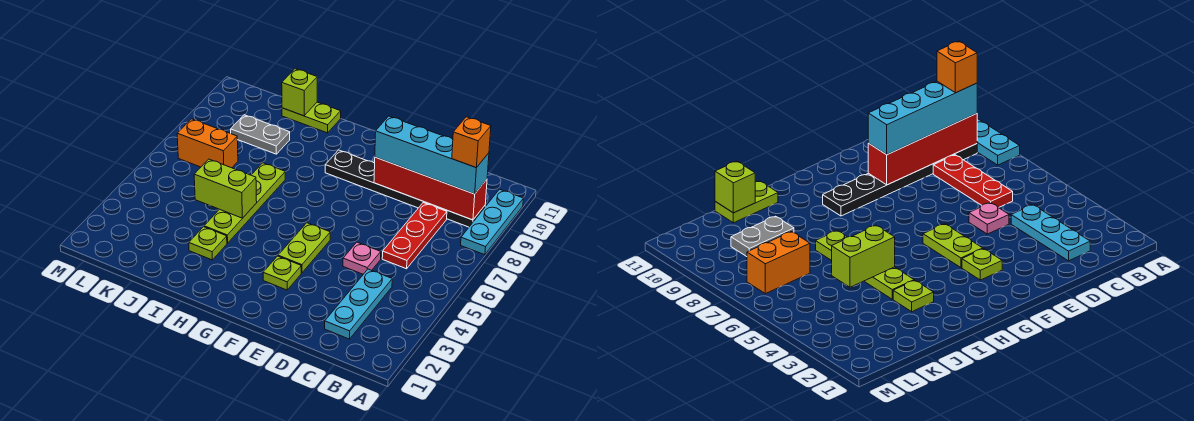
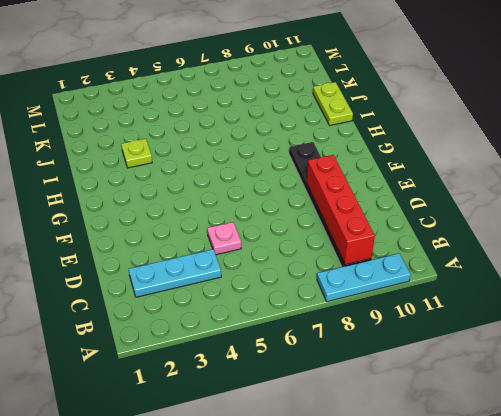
none -> red plate C6:C8 level 1
none -> lime plate F3 level 1
none -> lime plate F4:F5 level 1

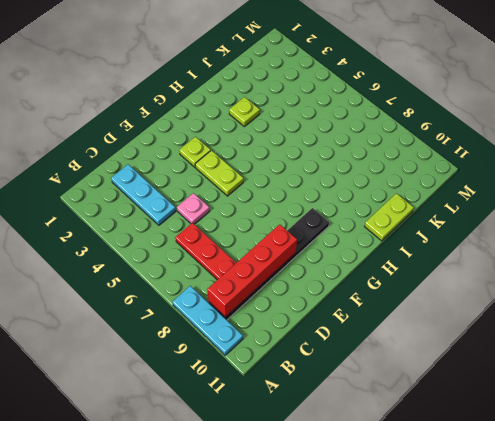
none -> lime plate I4:I7 level 1
none -> grey plate J9:K9 level 1
none -> orange brick K7:L7 level 1

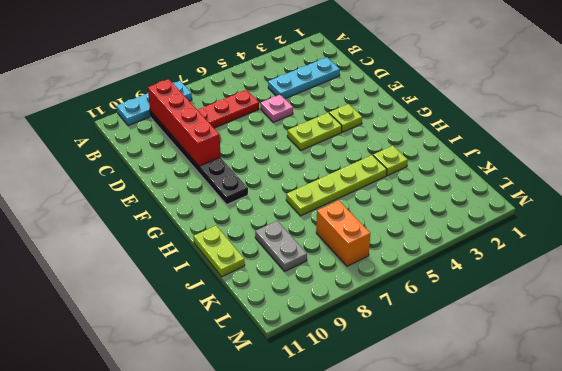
none -> lime brick I5:J5 level 2
none -> lime brick J11 level 2
none -> cyan brick B9:E9 level 3

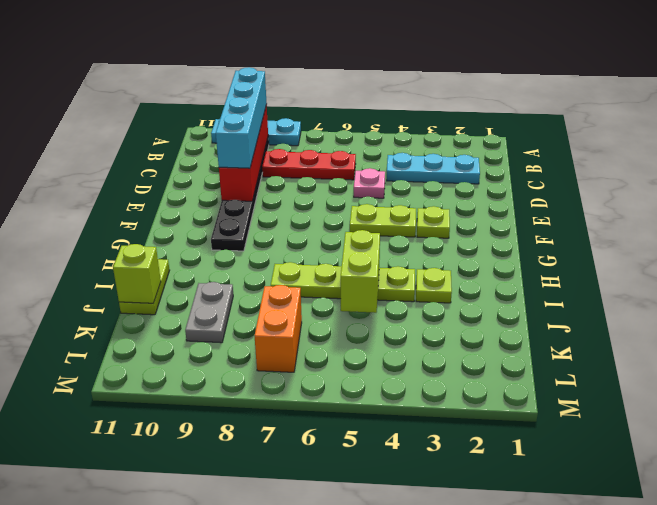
none -> orange brick B9 level 4

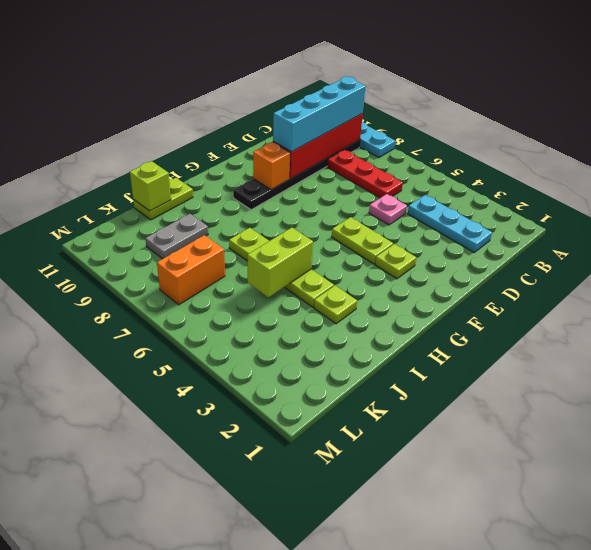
orange brick F9 level 2 -> orange brick B9 level 4

